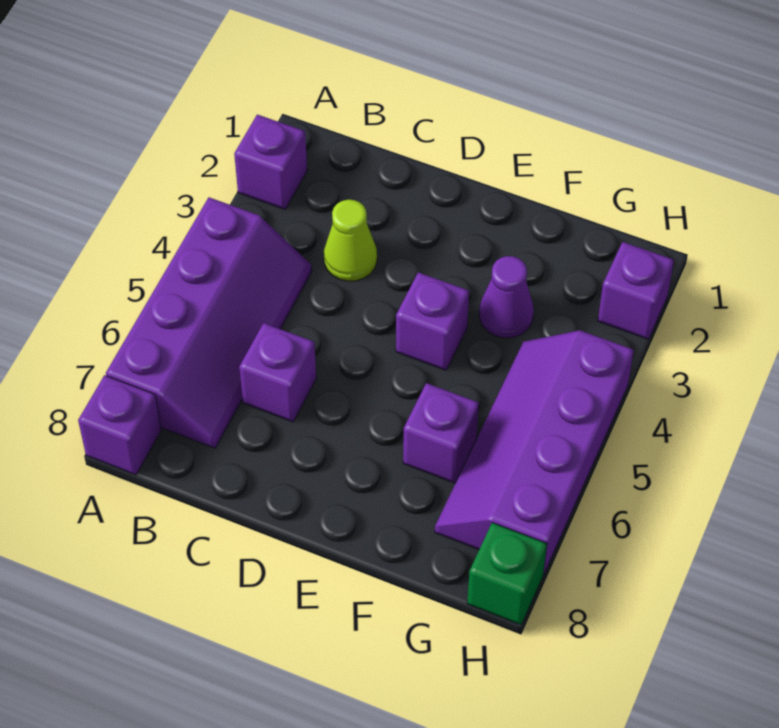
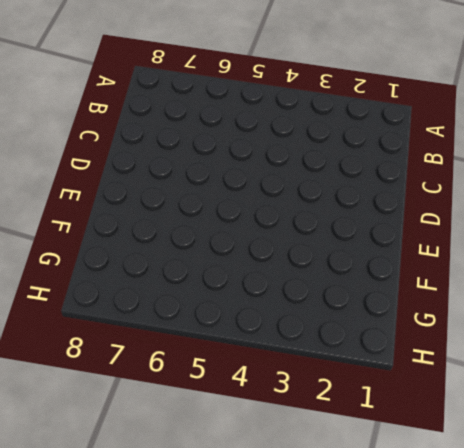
none -> purple brick A2 level 1
none -> purple slope A4:B7 level 1 top A

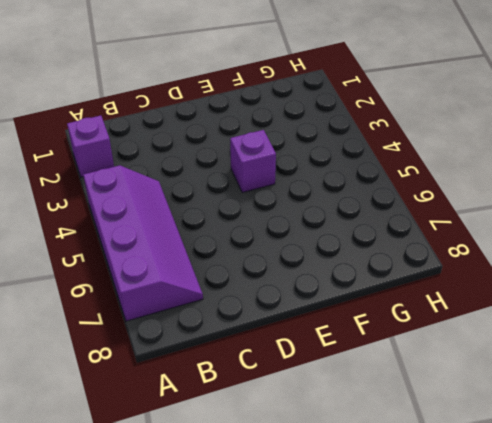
none -> purple brick A8 level 1
none -> lime cone C3 level 1

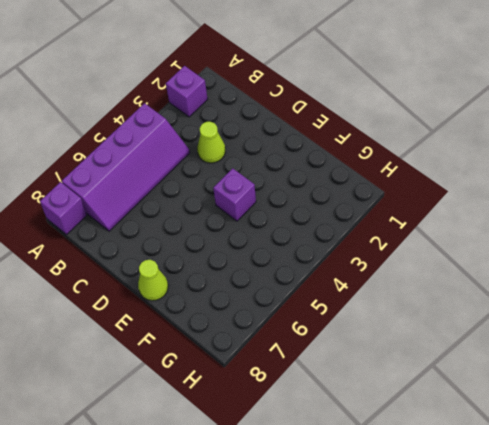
lime cone E8 level 1 -> none
none -> purple brick C6 level 1
none -> purple cone F3 level 1

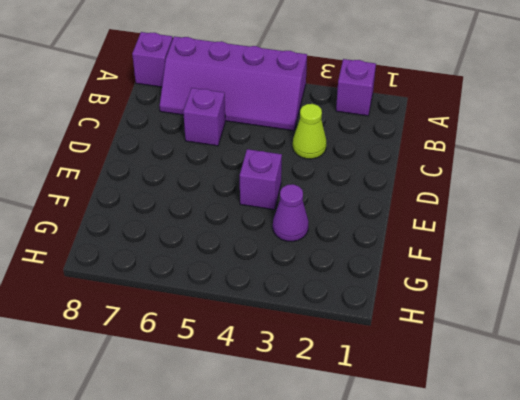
none -> purple brick F6 level 1
none -> purple slope G4:H7 level 1 top H

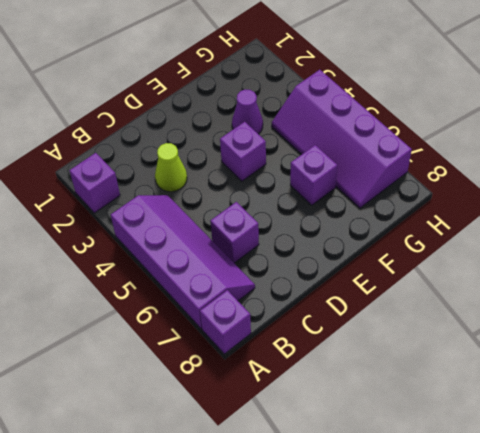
none -> purple brick H2 level 1
none -> green brick H8 level 1

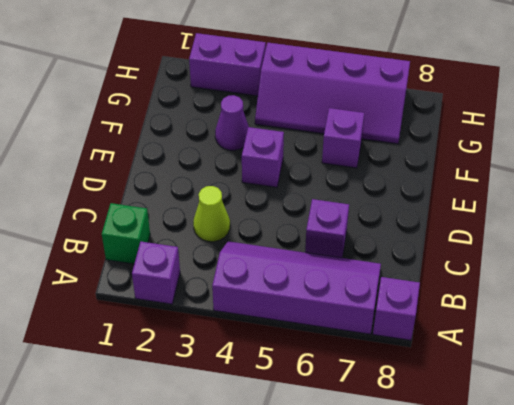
green brick B1 level 1 -> green brick H8 level 1
purple brick H2:H3 level 1 -> purple brick H2 level 1

